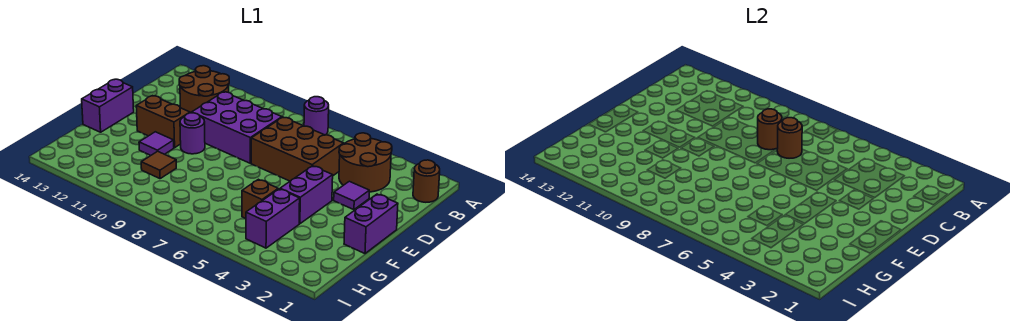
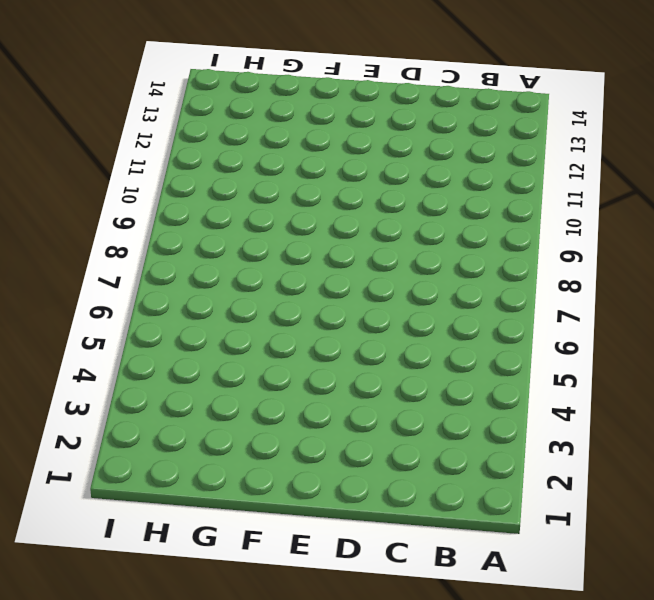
none -> purple round brick A7 level 1
none -> brown round brick B1 level 1
none -> brown round brick B3:C4 level 1

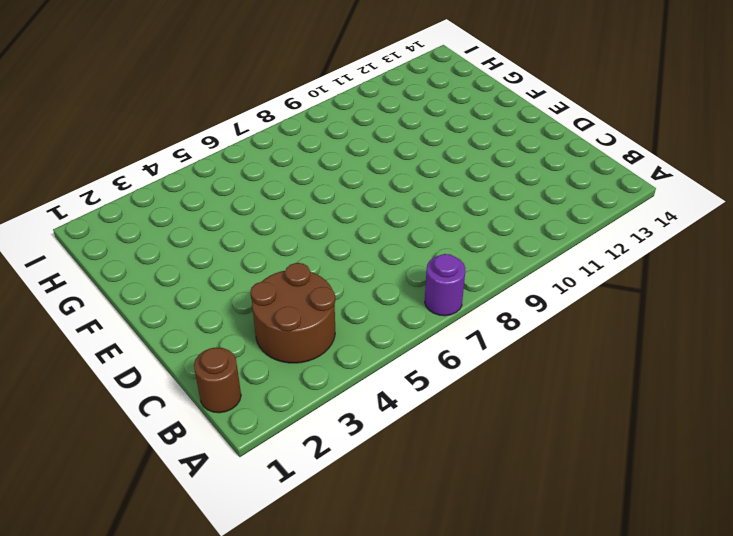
none -> brown round brick B11:C12 level 1
none -> brown brick C5:D7 level 1
none -> purple brick C8:D10 level 1

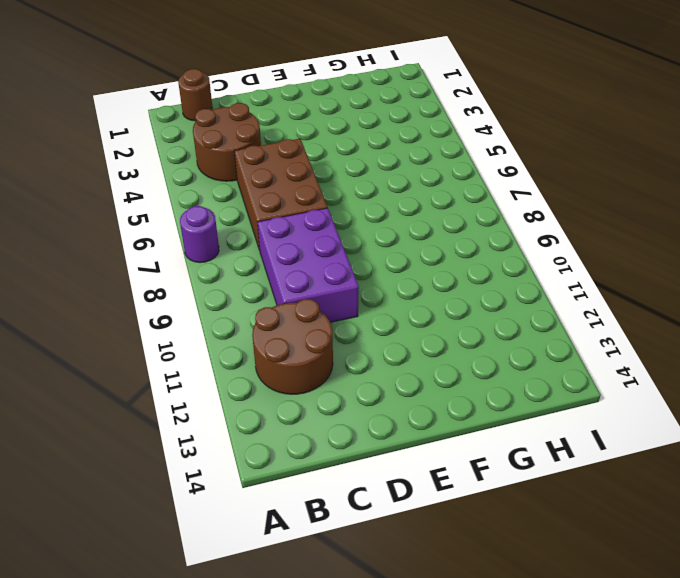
none -> purple tile D3 level 1
none -> purple brick E1:F1 level 1
none -> purple brick E4:F4 level 1

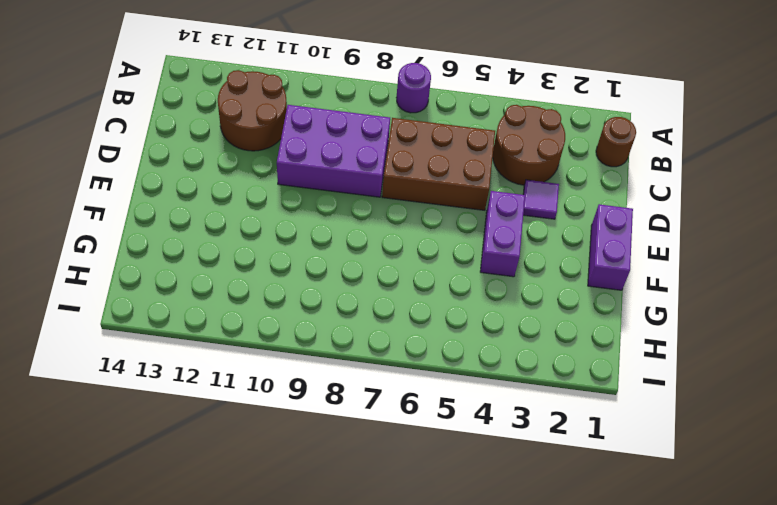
none -> purple round brick E10 level 1
none -> brown brick E11:E12 level 1
none -> purple brick E14:F14 level 1

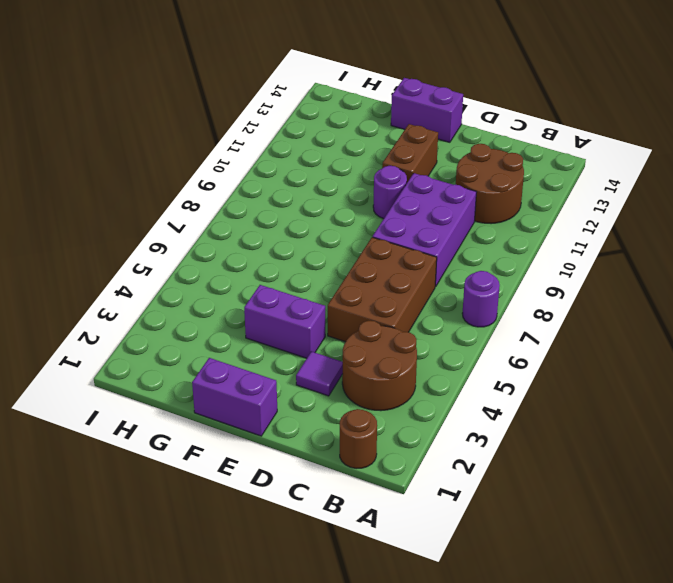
none -> purple tile F11 level 1
none -> purple brick G4:H4 level 1
none -> brown brick G5 level 1

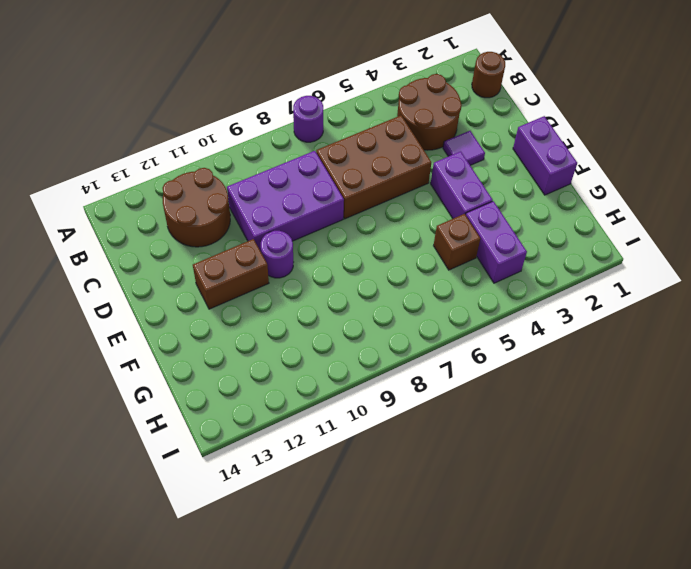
none -> purple brick E14:F14 level 1
none -> purple tile F11 level 1
none -> brown tile G10 level 1

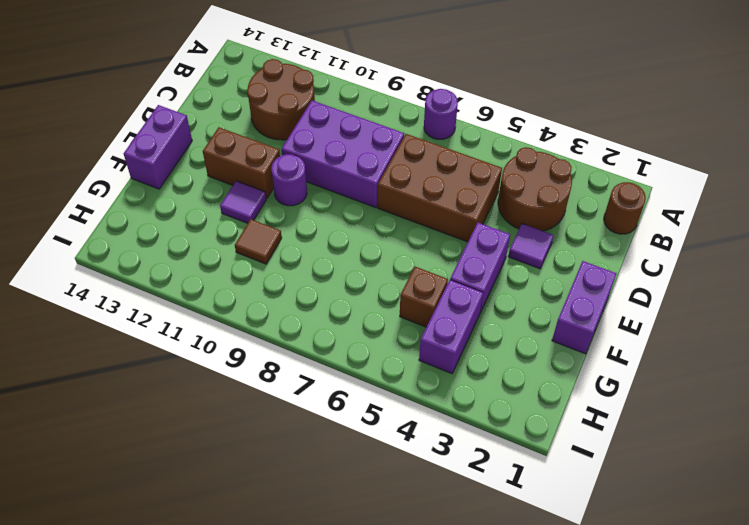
none -> brown round brick C7 level 2
none -> brown round brick C8 level 2

